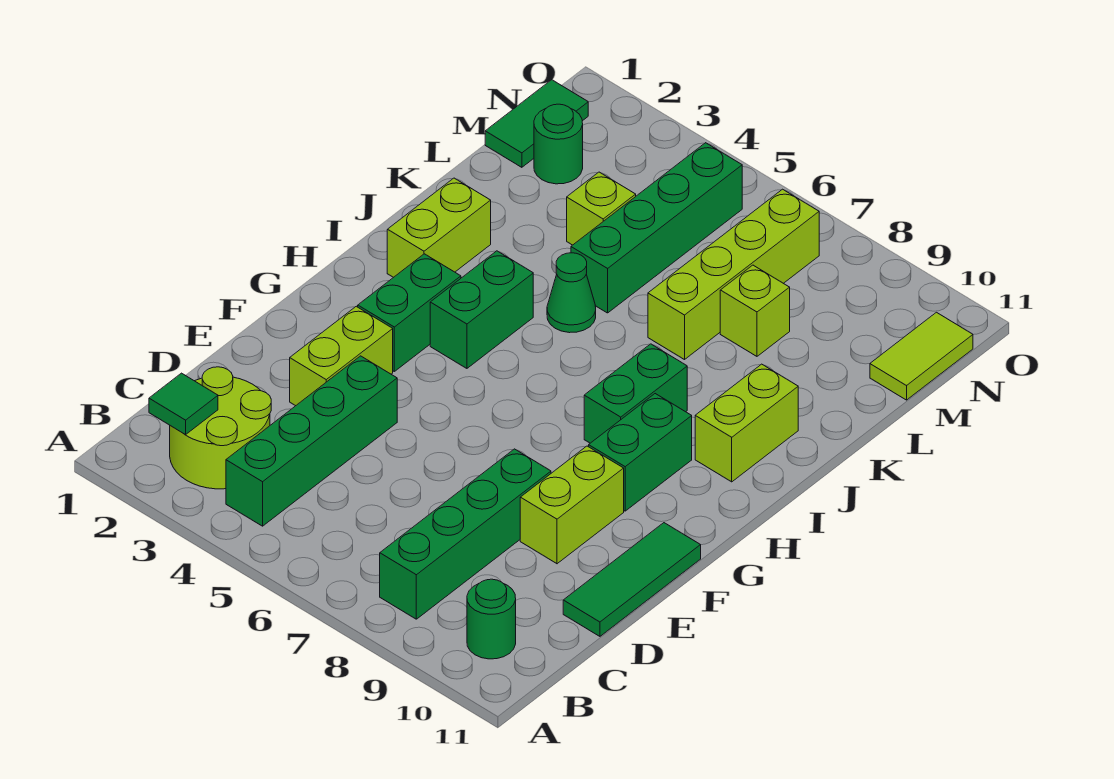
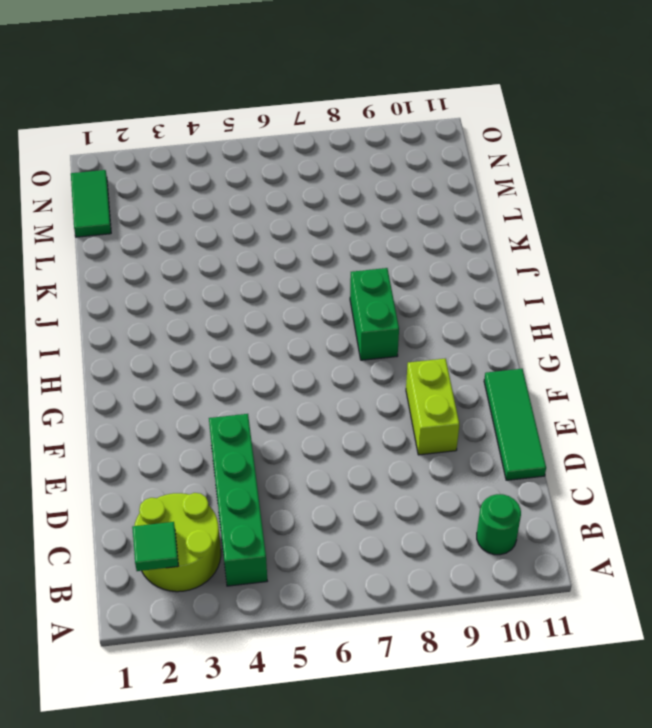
none -> green brick B8:E8 level 1
none -> lime brick E3:F3 level 1
none -> green brick G3:H3 level 1

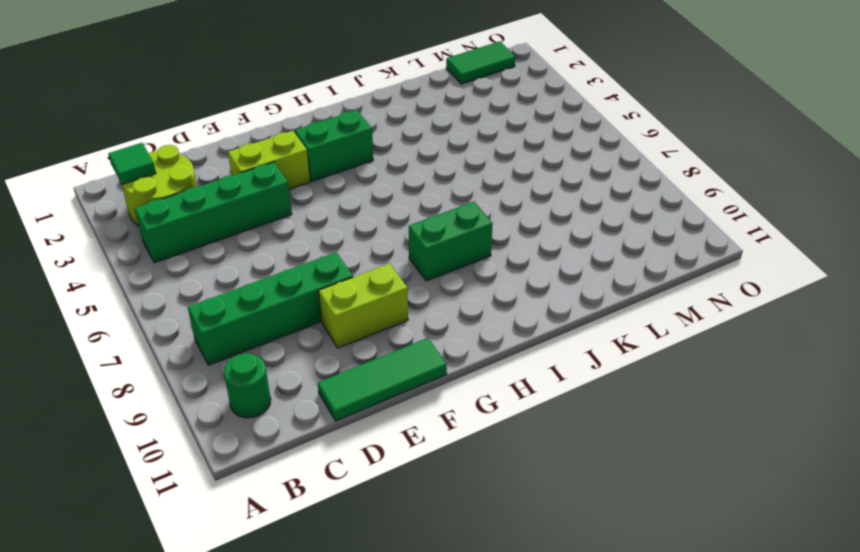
none -> green brick G9:H9 level 1
none -> green brick H4:I4 level 1
none -> lime brick I2:J2 level 1

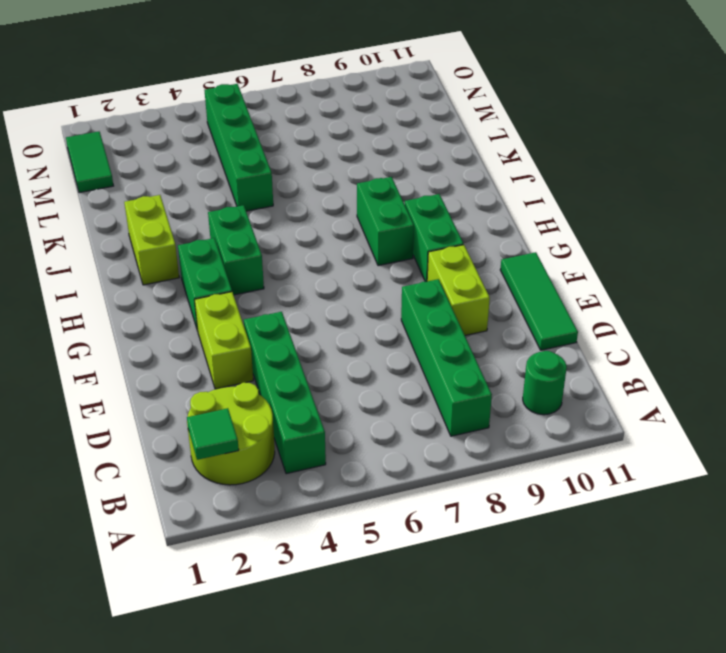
none -> lime brick I10:J10 level 1
none -> green cone J5 level 1
none -> lime brick K7:N7 level 1

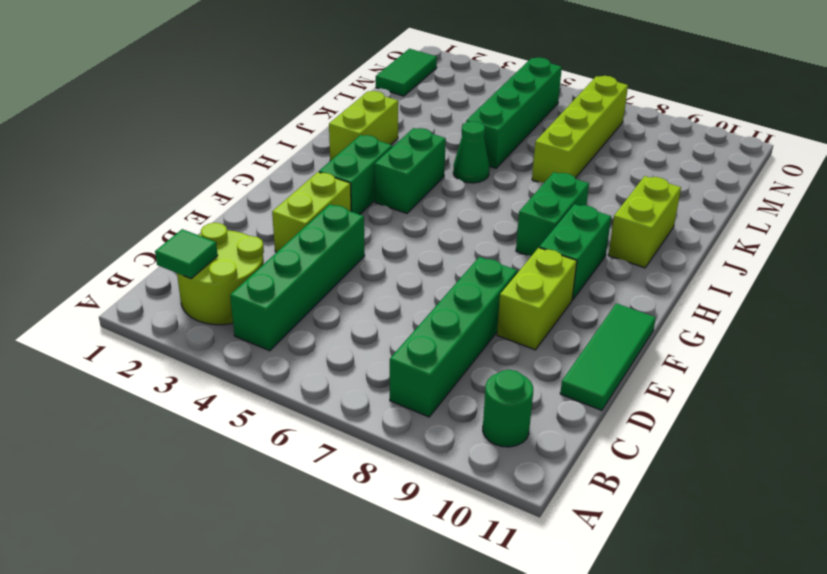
none -> lime brick L4 level 1
none -> lime brick L8 level 1
none -> green round brick M2 level 1

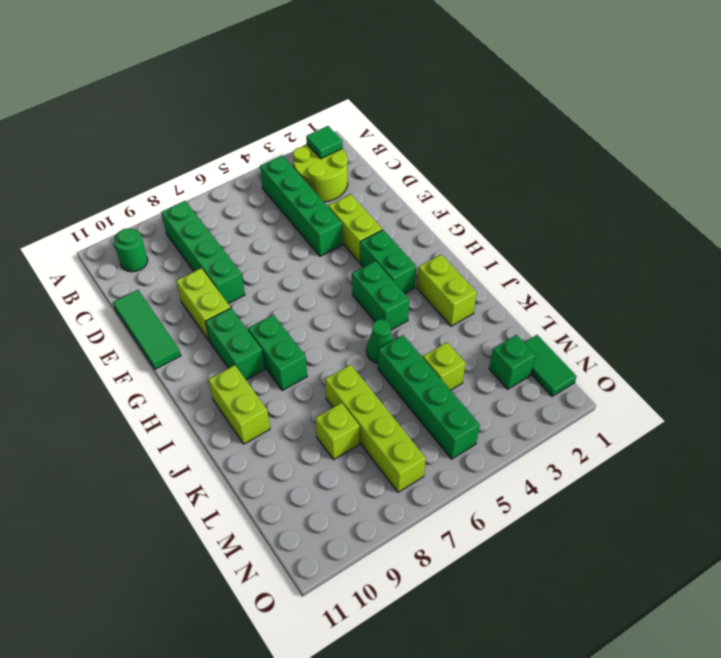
green brick M2 level 1 -> green round brick M2 level 1
none -> lime tile M11:N11 level 1

